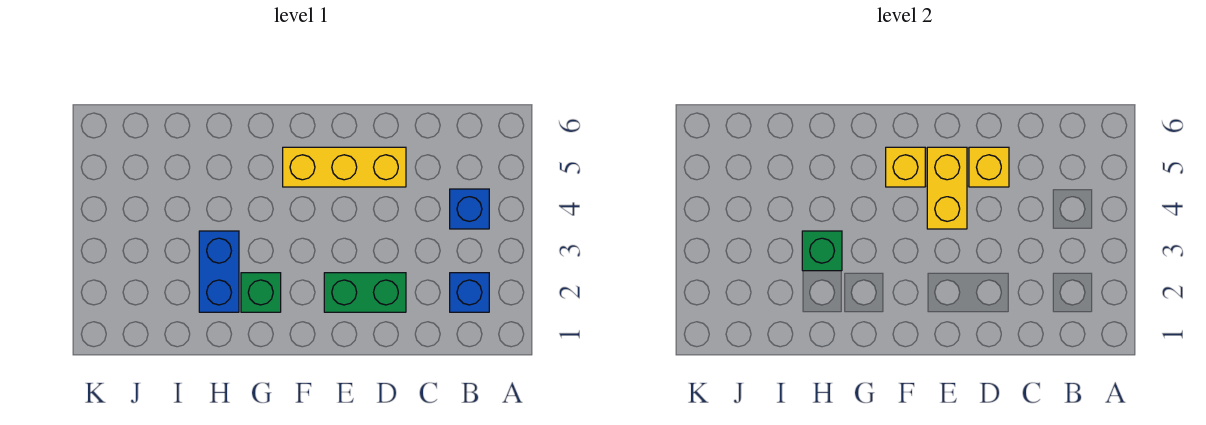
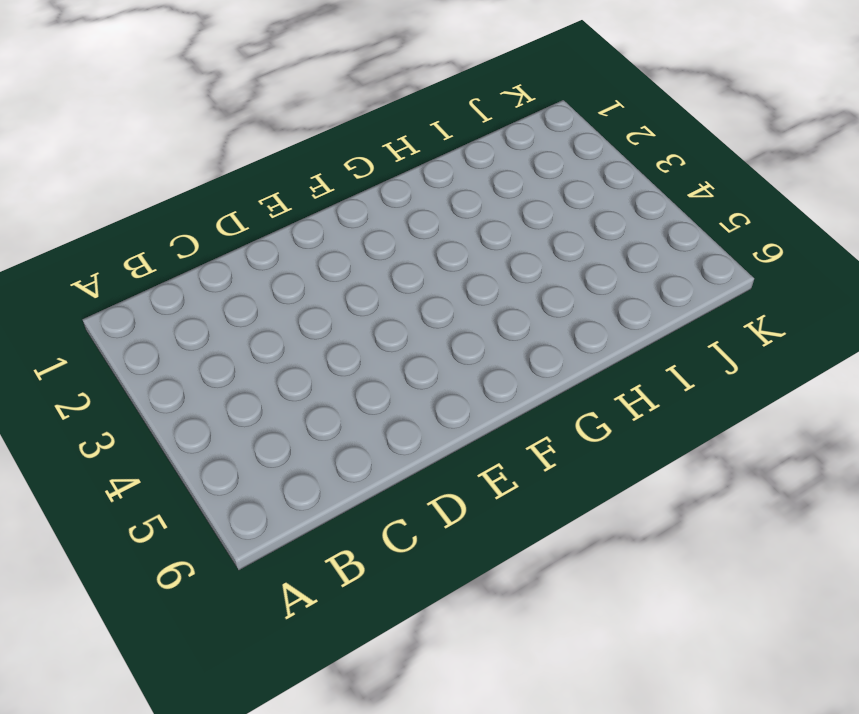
none -> blue brick B2 level 1
none -> blue brick B4 level 1

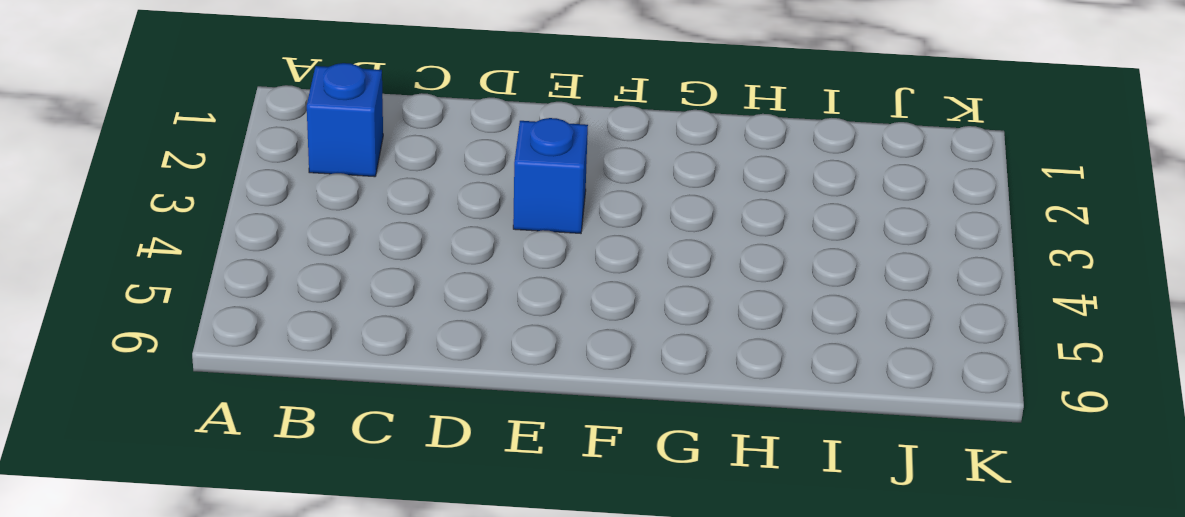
blue brick E3 level 1 -> blue brick B4 level 1
none -> green brick D2:E2 level 1
none -> yellow brick D5:F5 level 1

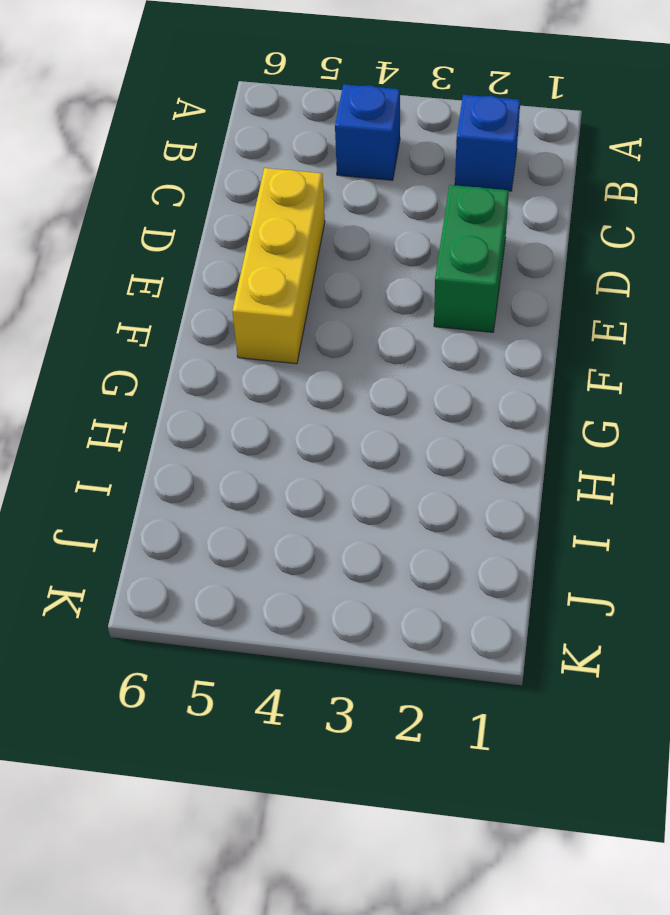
none -> green brick G2 level 1
none -> blue brick H2:H3 level 1

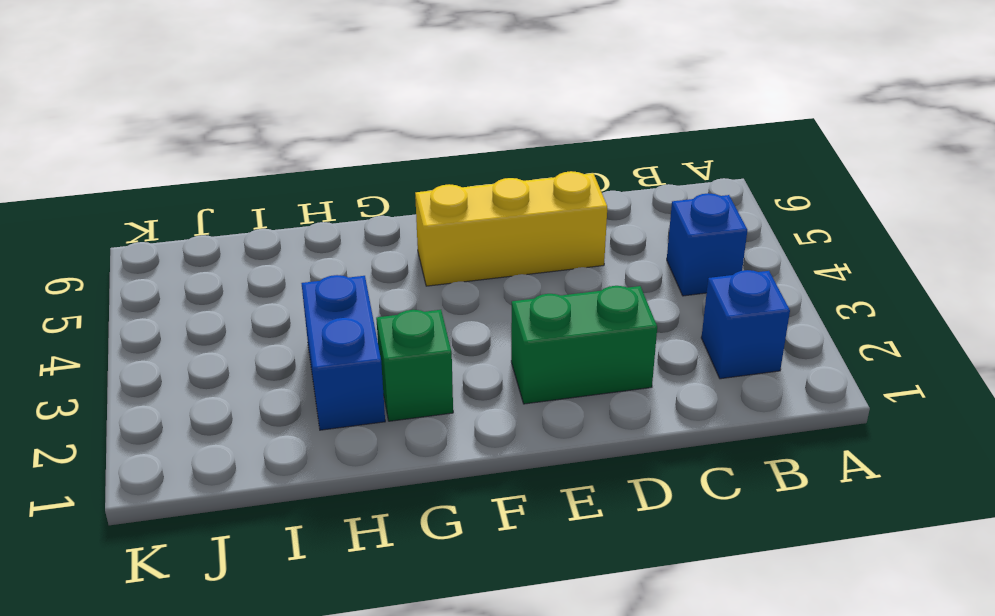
none -> yellow brick D5 level 2
none -> yellow brick E4:E5 level 2

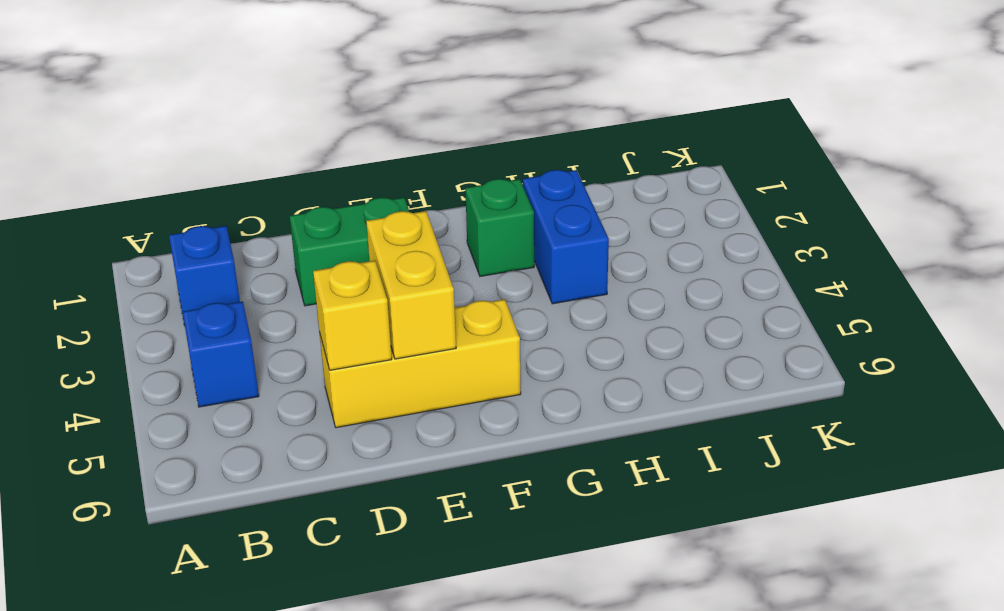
none -> yellow brick F5 level 2
none -> green brick H3 level 2

